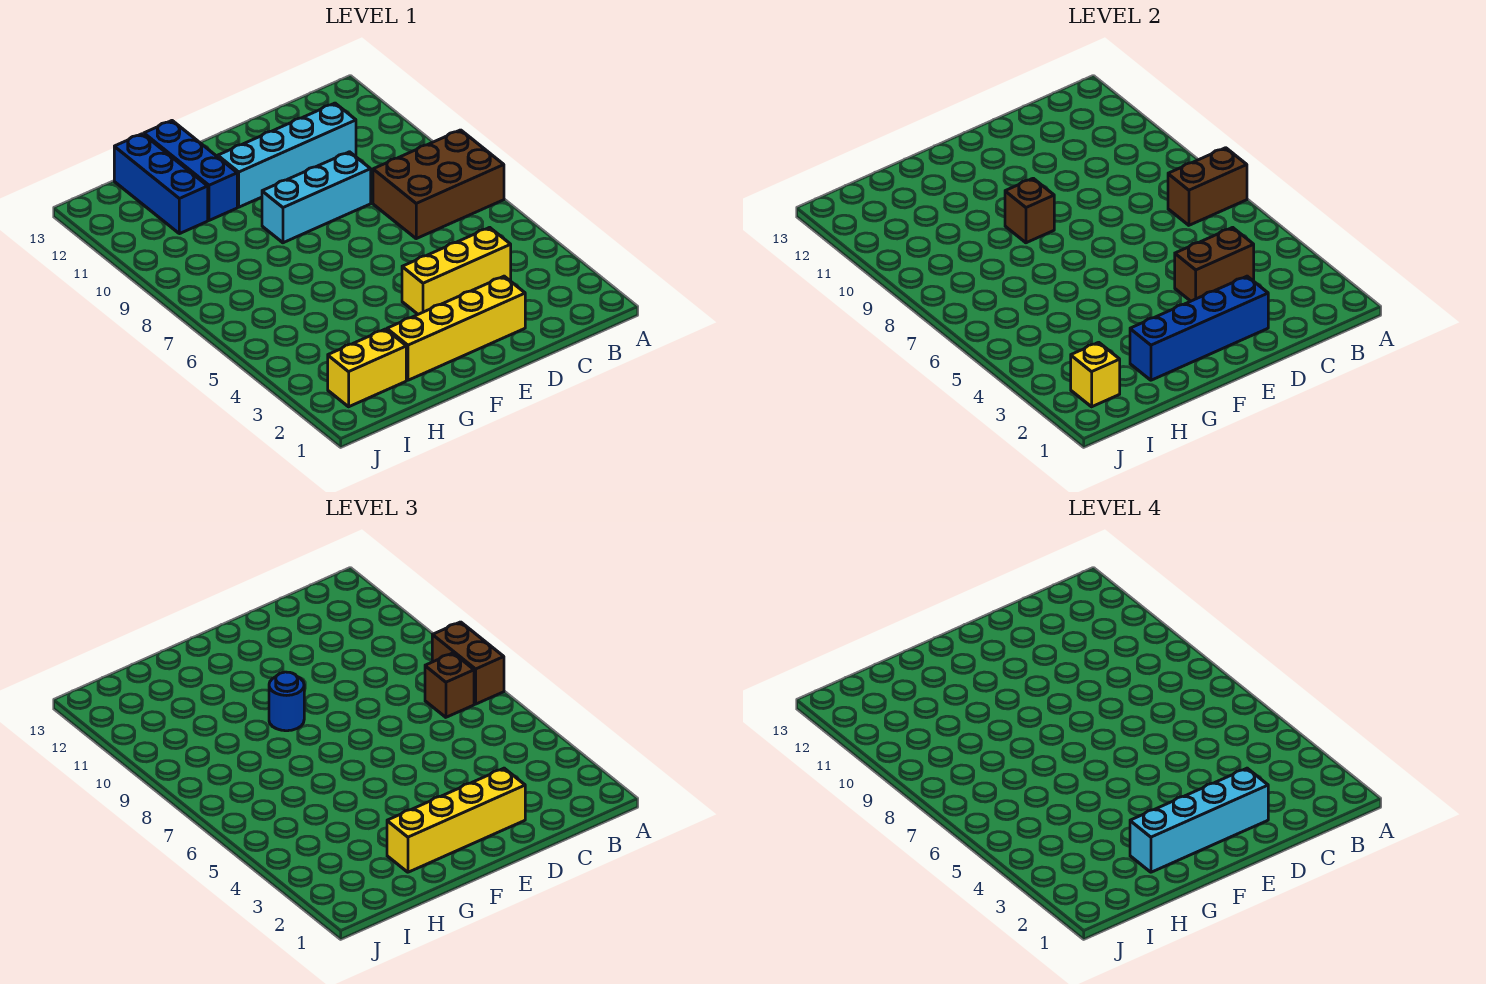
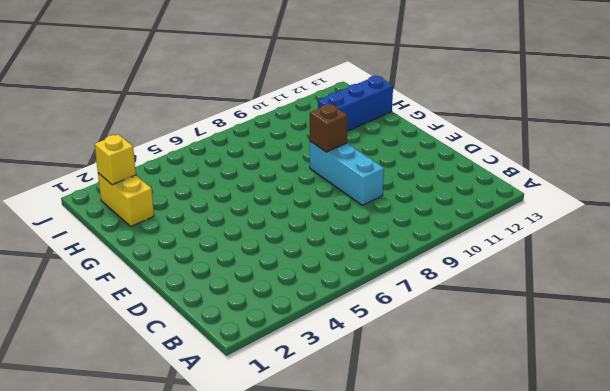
none -> brown brick A7:C8 level 1
none -> yellow brick C4:E4 level 1
none -> cyan brick C11:F11 level 1

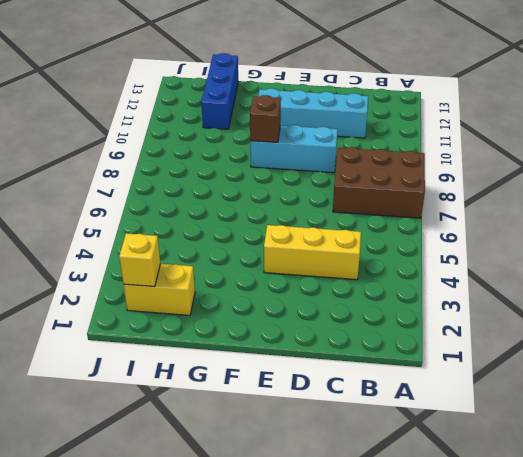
none -> yellow brick D2:G2 level 1
none -> blue brick G11:G13 level 1
none -> brown brick A7:B7 level 2

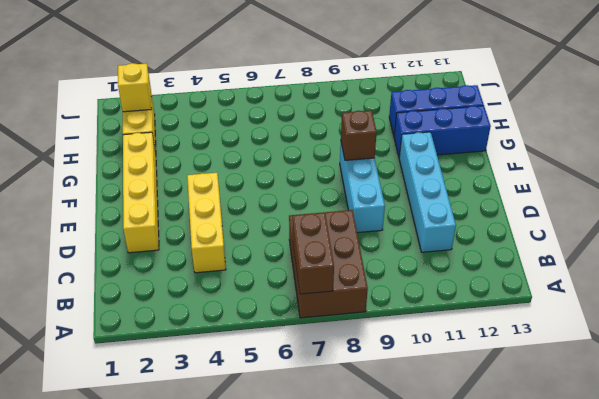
none -> brown brick C4:D4 level 2
none -> blue brick D2:G2 level 2
none -> brown brick A7:A8 level 3

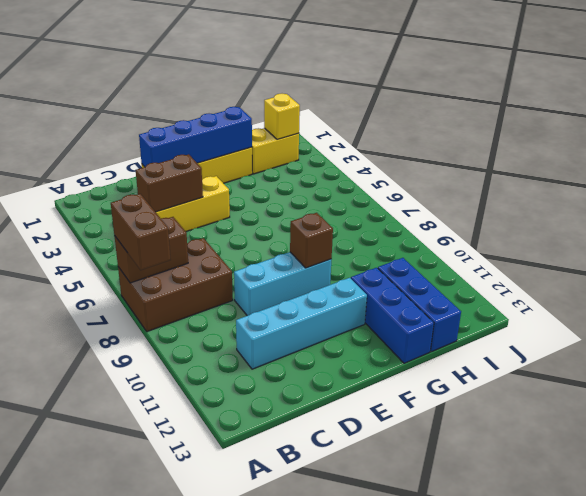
none -> brown brick B7 level 3
none -> yellow brick D2:G2 level 3
none -> blue round brick F9 level 3

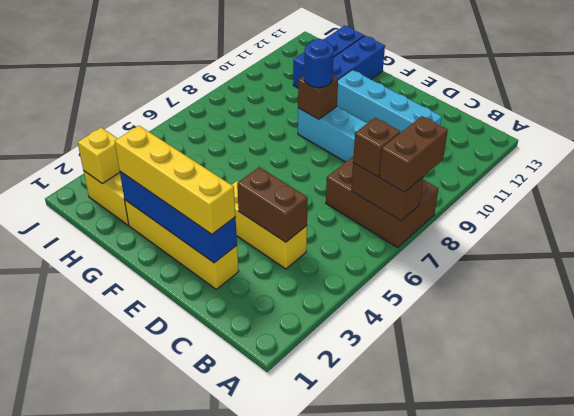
none -> cyan brick D2:G2 level 4

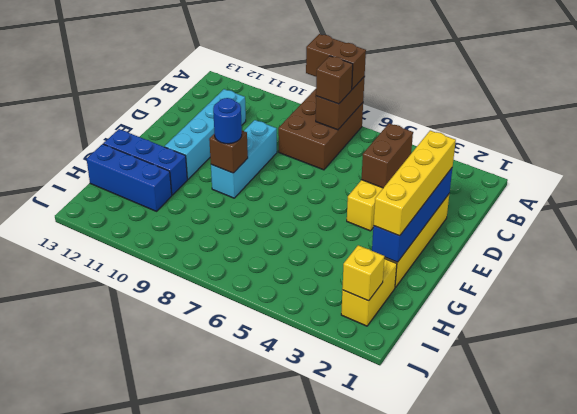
none -> cyan brick D2:G2 level 4

